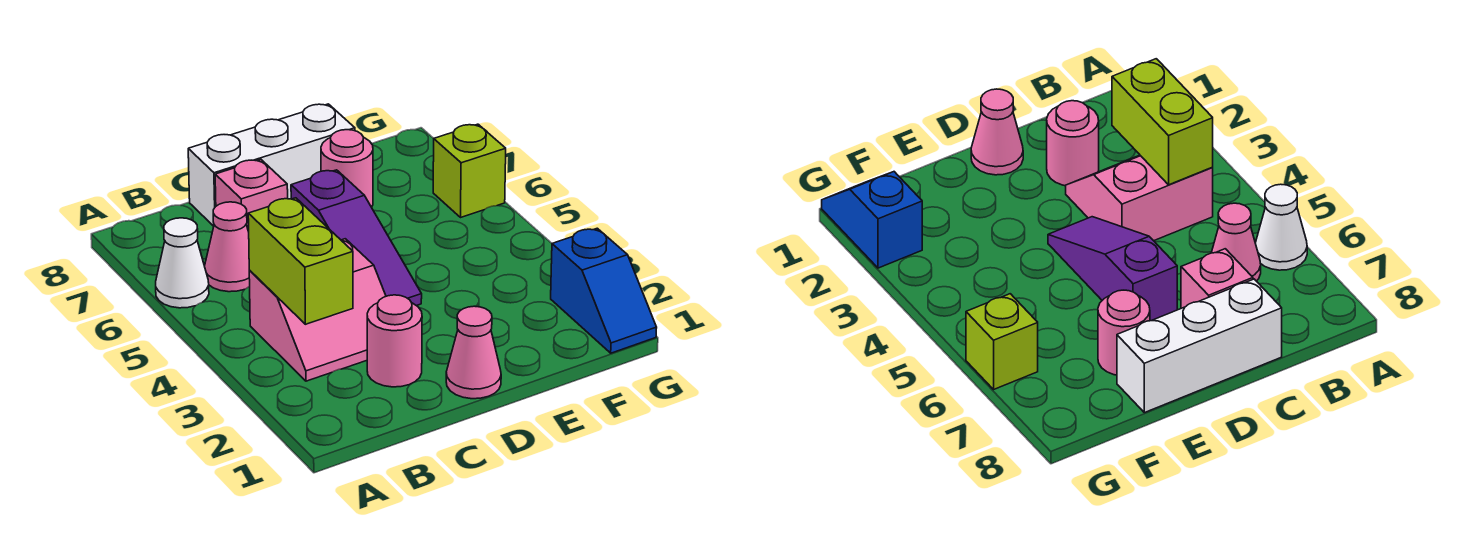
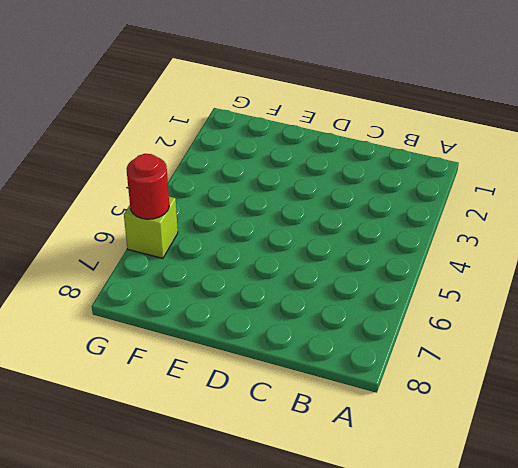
red round brick G6 level 2 -> none
none -> white cone A6 level 1
none -> pink slope B3:C4 level 1 top 4
none -> pink cone B6 level 1

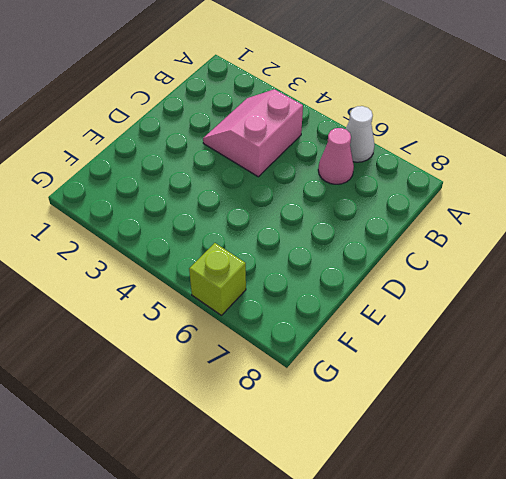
none -> pink round brick C2 level 1
none -> pink brick C7 level 1
none -> white brick C8:E8 level 1

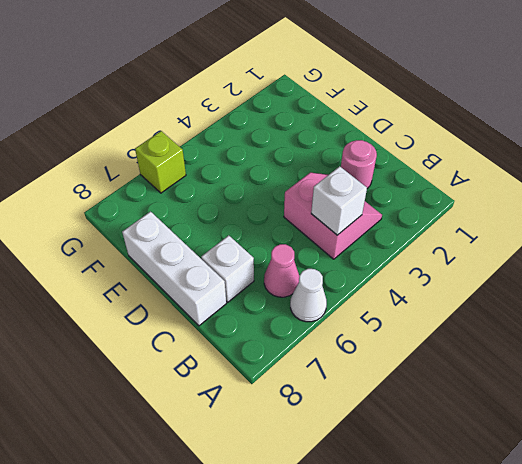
white brick B4 level 2 -> lime brick B3:B4 level 2
white brick C7 level 1 -> pink brick C7 level 1
none -> pink cone D1 level 1
none -> purple slope D4:D6 level 1 top 6
none -> pink round brick E7 level 1

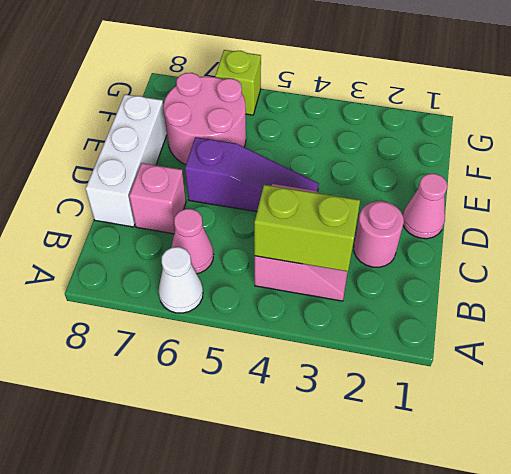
pink round brick E6:F7 level 1 -> pink round brick E7 level 1
none -> blue slope G1:G2 level 1 top 2

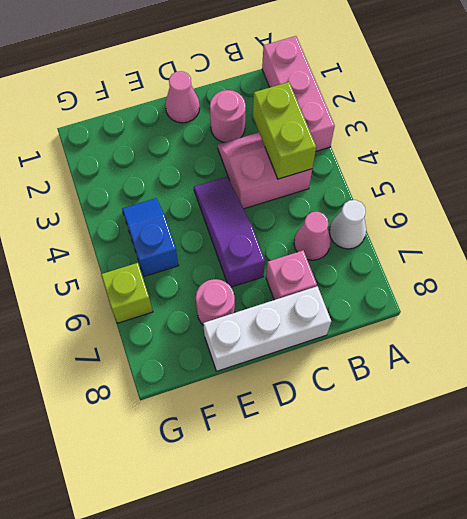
pink brick A1:A3 level 1 -> none
blue slope F4:F5 level 1 top 5 -> blue slope G1:G2 level 1 top 2

